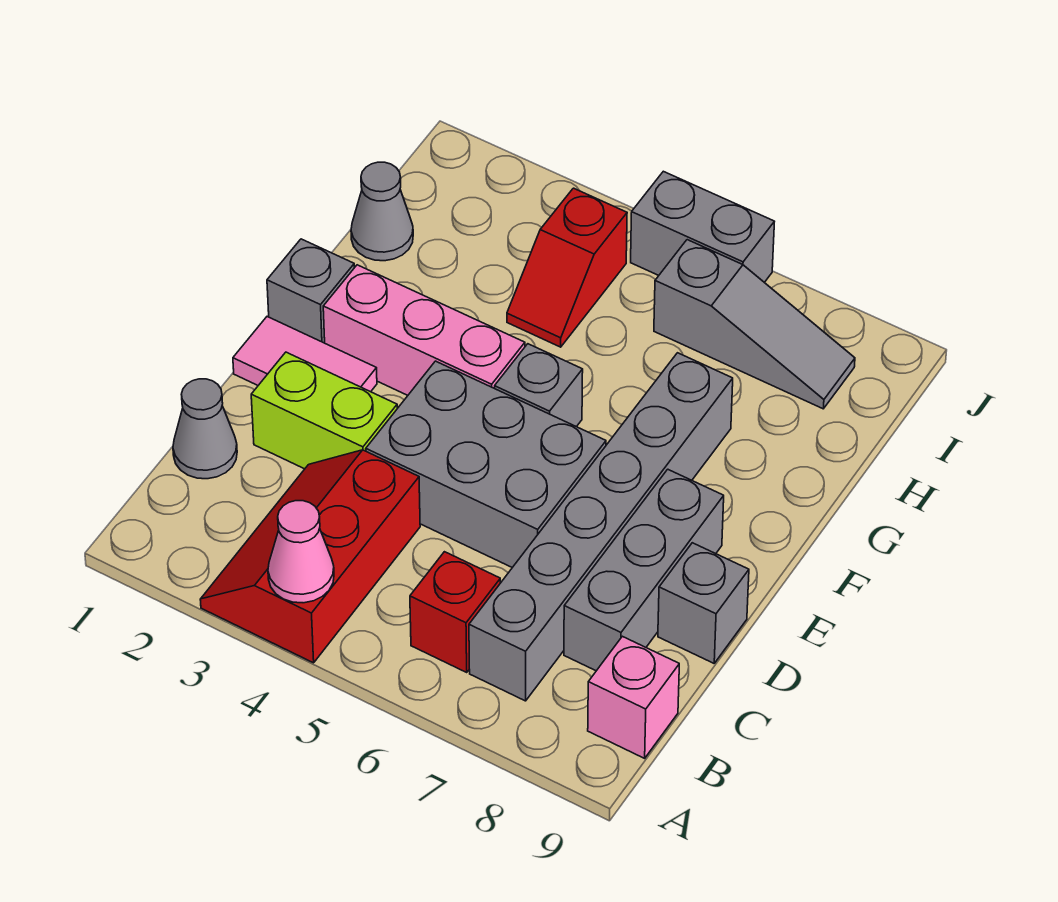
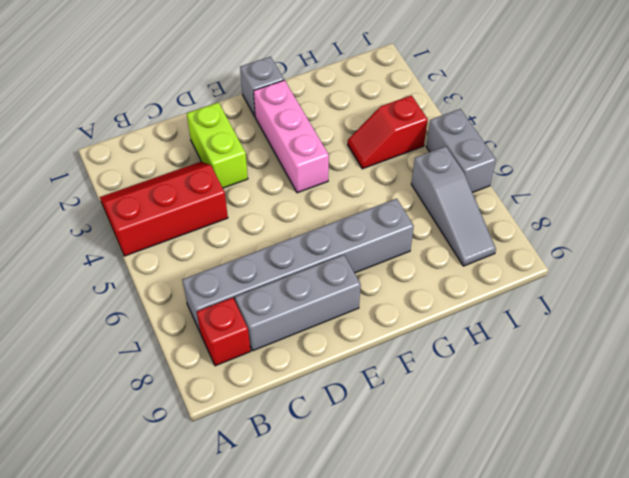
red brick B8 level 1 -> red brick B6 level 1
none -> pink brick B9 level 1
none -> grey cone C1 level 1
none -> grey brick D4:E6 level 1

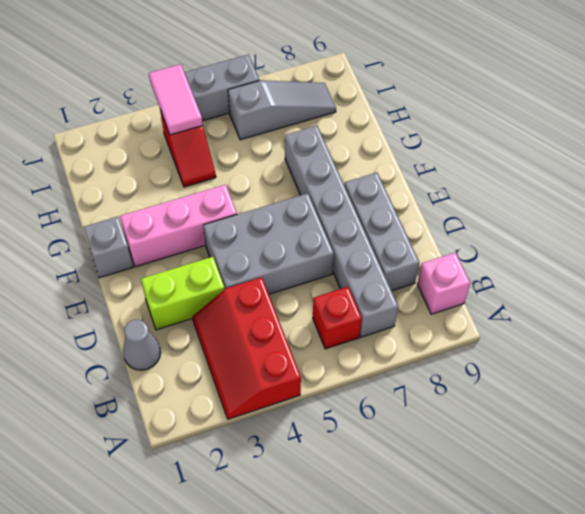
pink tile I4:J4 level 2 -> pink tile E1:E2 level 1
none -> grey brick D9 level 1
none -> grey brick F5 level 1
none -> grey cone H1 level 1

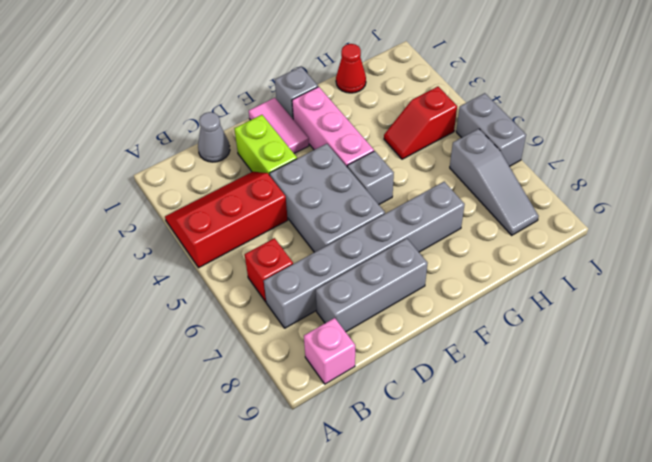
red cone H1 level 1 -> grey cone H1 level 1
none -> grey brick D9 level 1
none -> pink cone A4 level 2

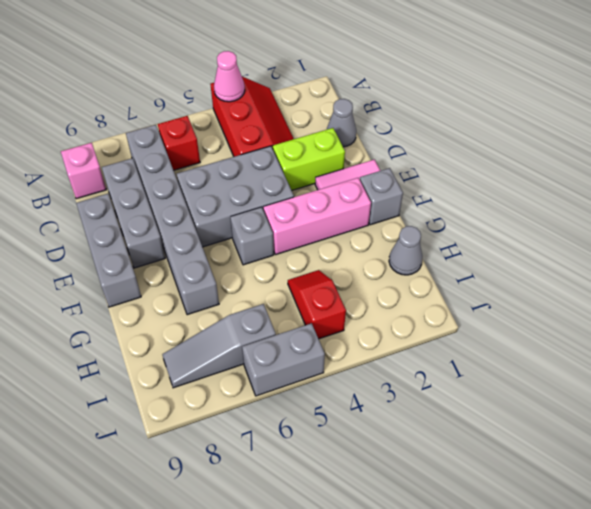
grey brick D9:F9 level 1 -> grey brick D9 level 1

